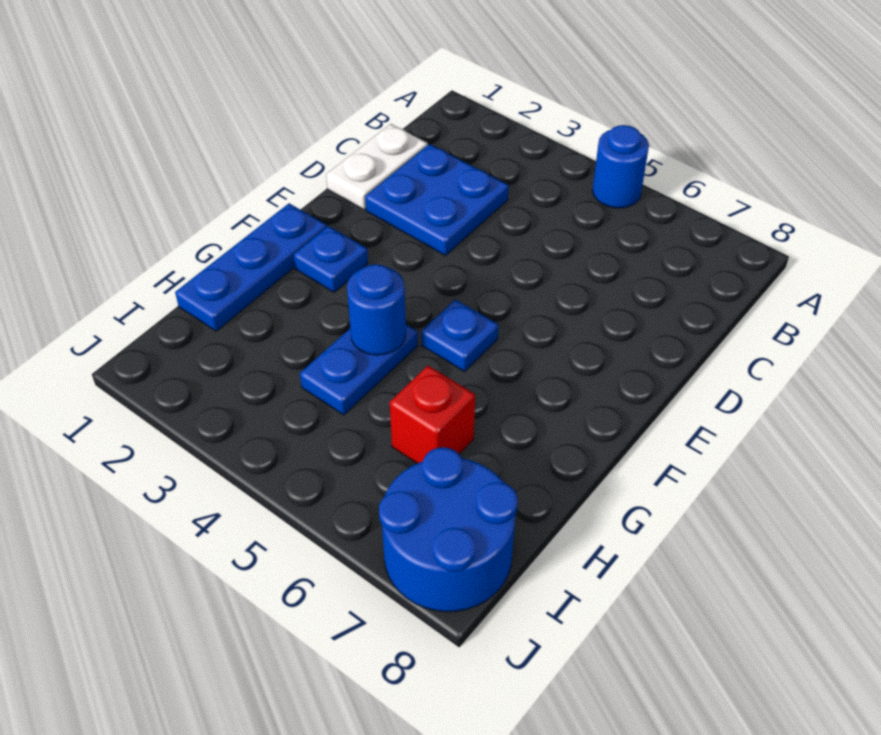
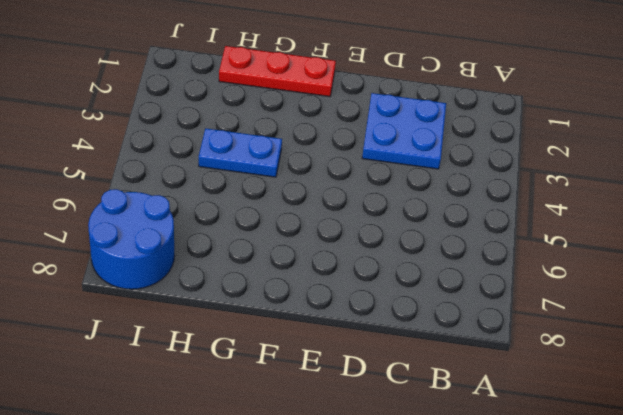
red plate F1:H1 level 1 -> blue plate F1:H1 level 1
none -> blue round brick A5 level 1
none -> white plate C1:D1 level 1

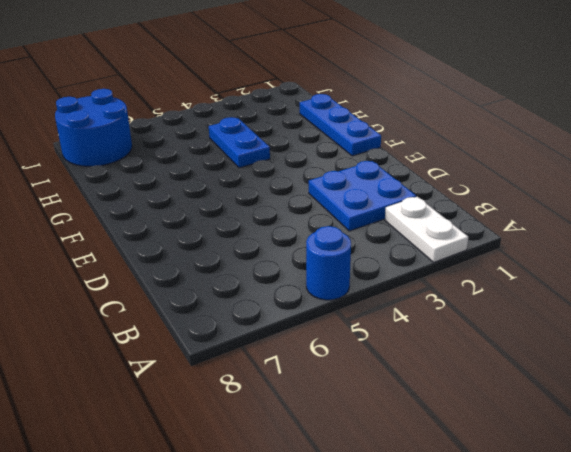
white plate A2:B2 level 1 -> white plate C1:D1 level 1
none -> blue plate F2 level 1
none -> blue plate F5 level 1

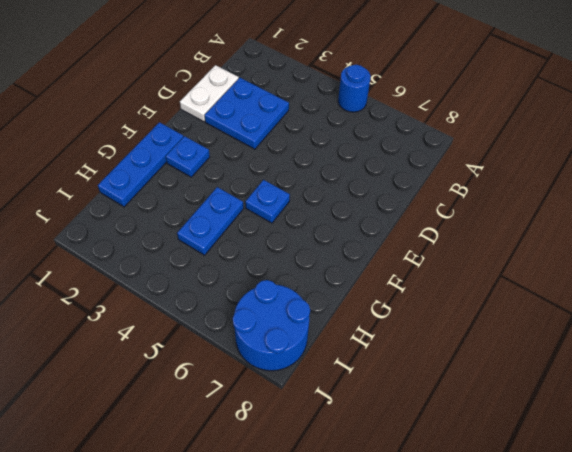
none -> red brick H6 level 1
none -> blue round brick G4 level 2

